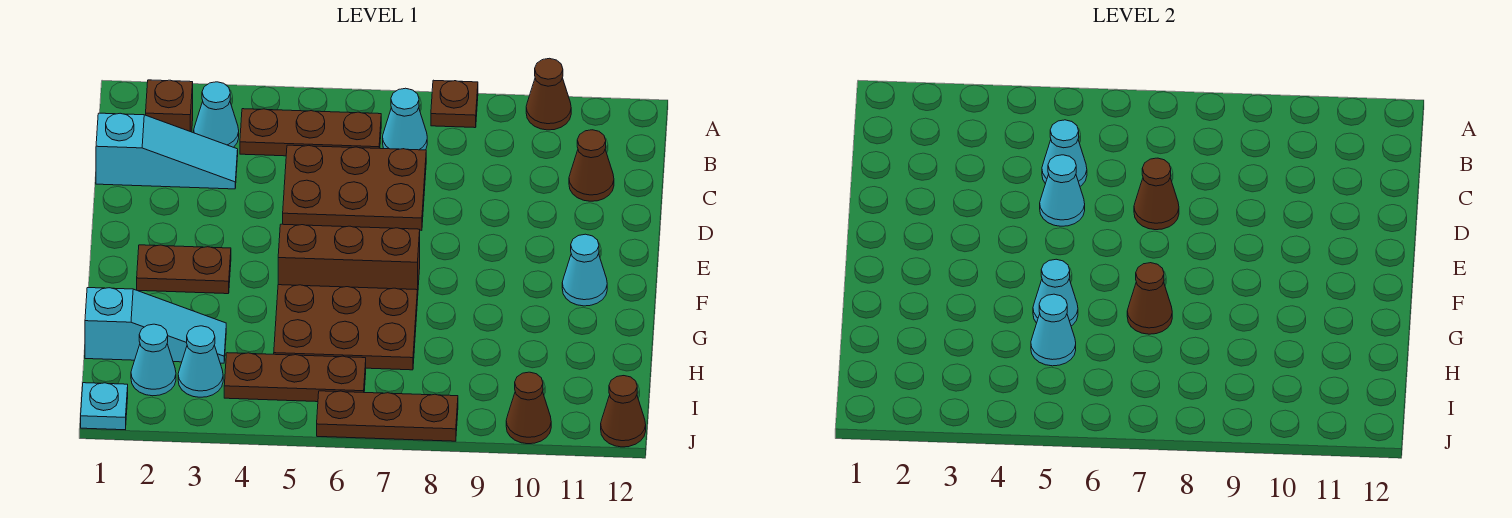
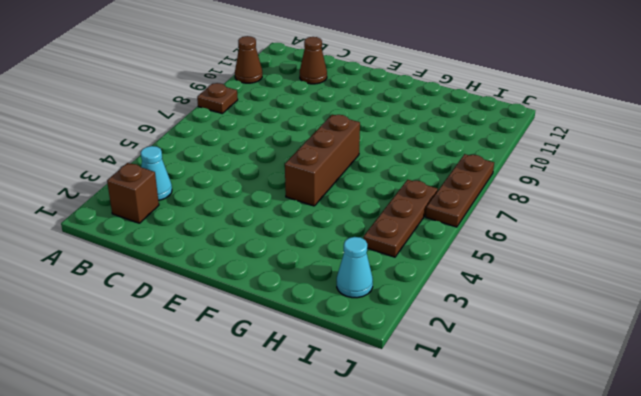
none -> brown plate B4:B6 level 1
none -> cyan cone B7 level 1
none -> cyan slope C1:C3 level 1 top 1

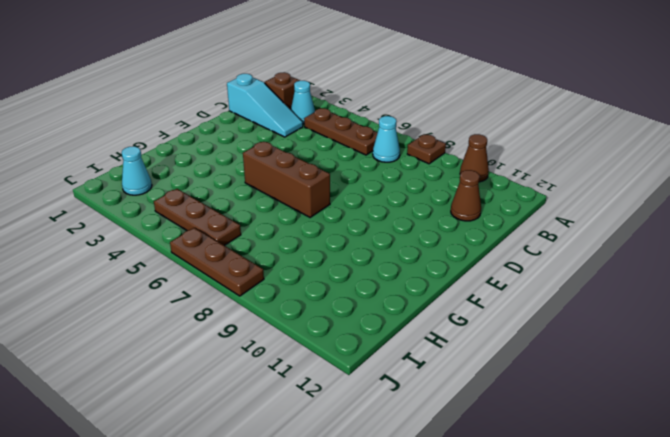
none -> brown plate C5:D7 level 1
none -> brown plate F2:F3 level 1
none -> cyan cone F11 level 1

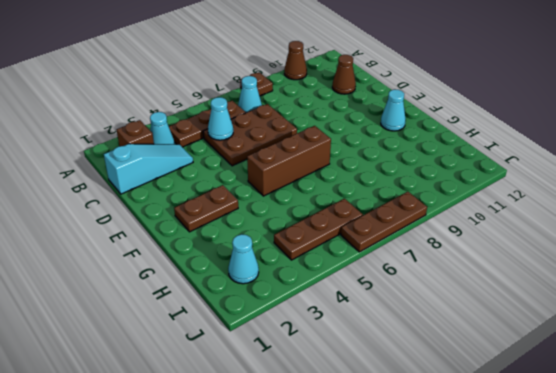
none -> brown plate G5:H7 level 1
none -> cyan slope H1:H3 level 1 top 1
none -> cyan cone I3 level 1

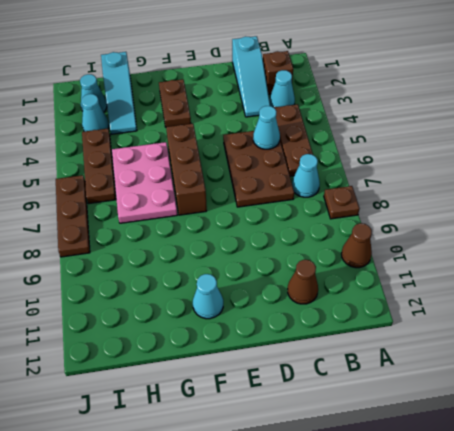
pink plate G5:H7 level 1 -> brown plate G5:H7 level 1
none -> cyan plate J1 level 1
none -> brown cone J10 level 1
none -> brown cone J12 level 1

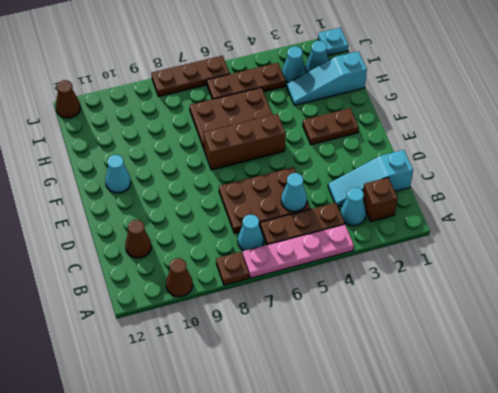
pink plate A4:A7 level 1 -> none
none -> brown cone J10 level 1
none -> cyan cone D5 level 2
none -> brown cone D7 level 2

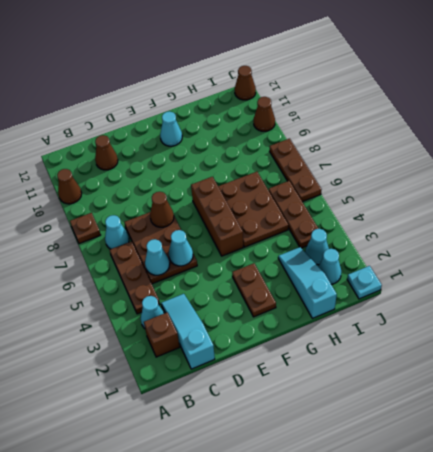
none -> cyan cone G5 level 2
none -> brown cone G7 level 2
none -> cyan cone H5 level 2

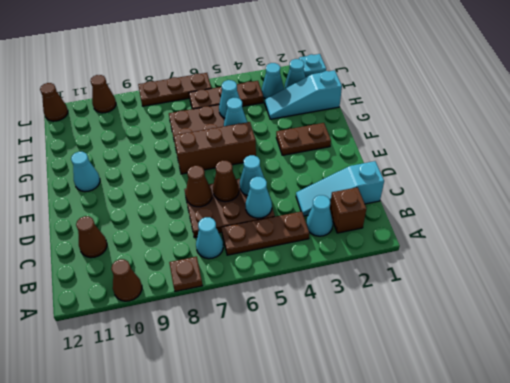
brown cone D6 level 2 -> brown cone G7 level 2

